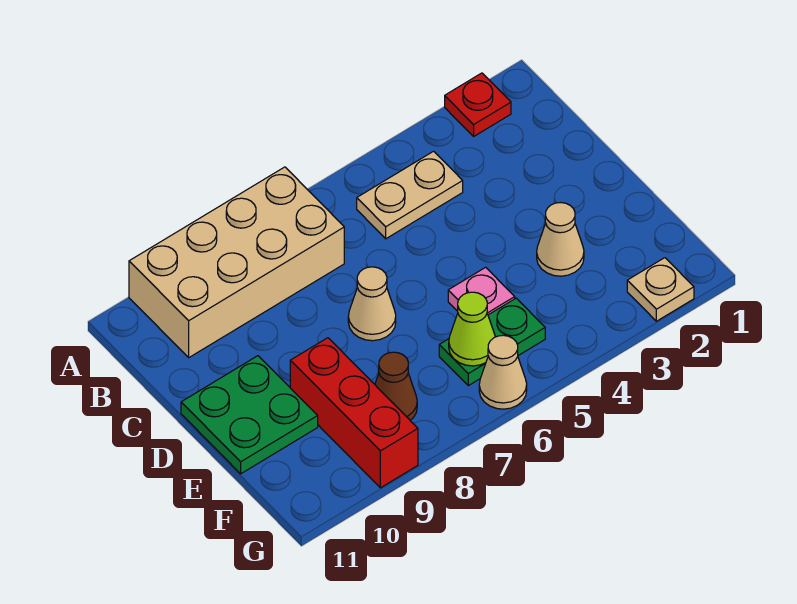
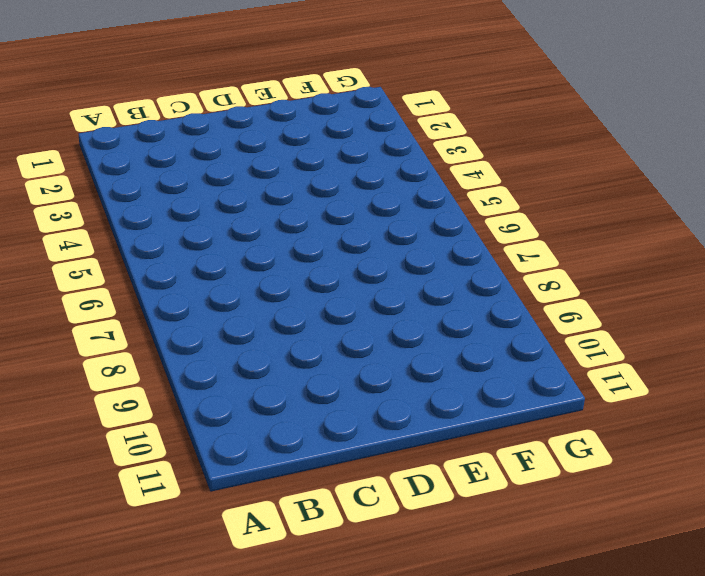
none -> red plate A2 level 1
none -> tan brick A7:B10 level 1
none -> tan plate B4:B5 level 1

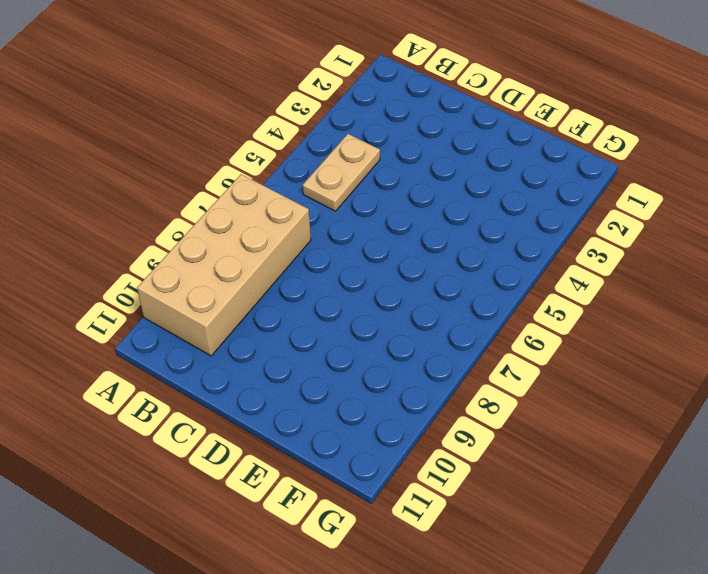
none -> red plate A2 level 1
none -> tan cone D7 level 1
none -> green plate D10:E11 level 1

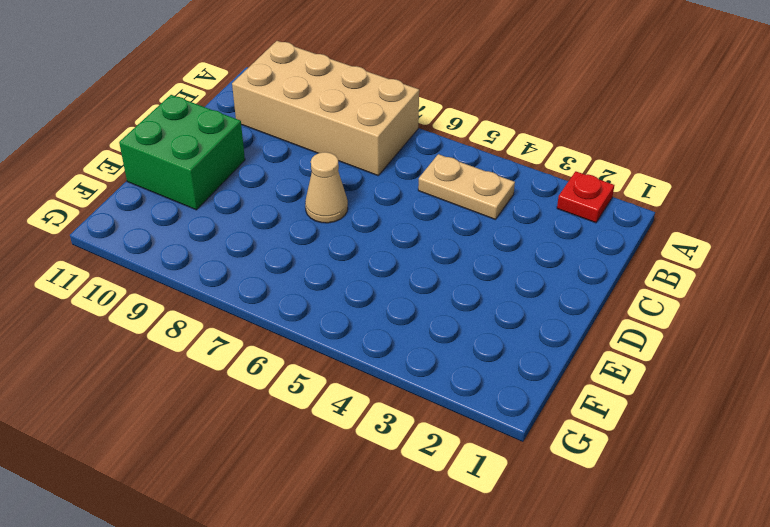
green brick D10:E11 level 1 -> green plate D10:E11 level 1
none -> tan cone E3 level 1
none -> pink plate E5 level 1
none -> red brick E9:G9 level 1

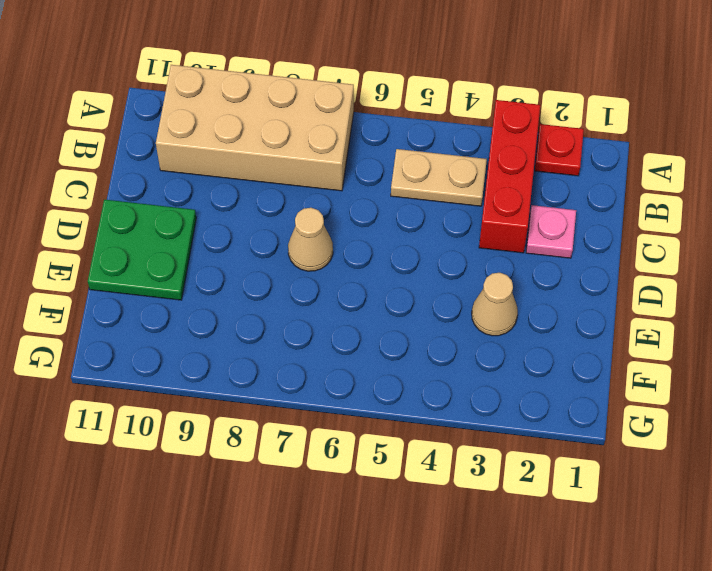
red brick A3:C3 level 1 -> red brick E9:G9 level 1
pink plate C2 level 1 -> pink plate E5 level 1
none -> green plate F5:F6 level 1
none -> brown cone F8 level 1
none -> tan plate G2 level 1

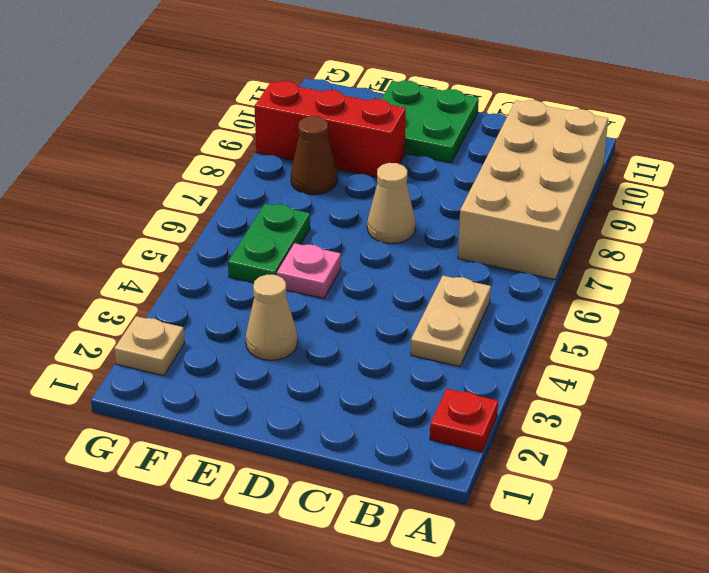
none -> tan cone G6 level 1
none -> lime cone F6 level 2

